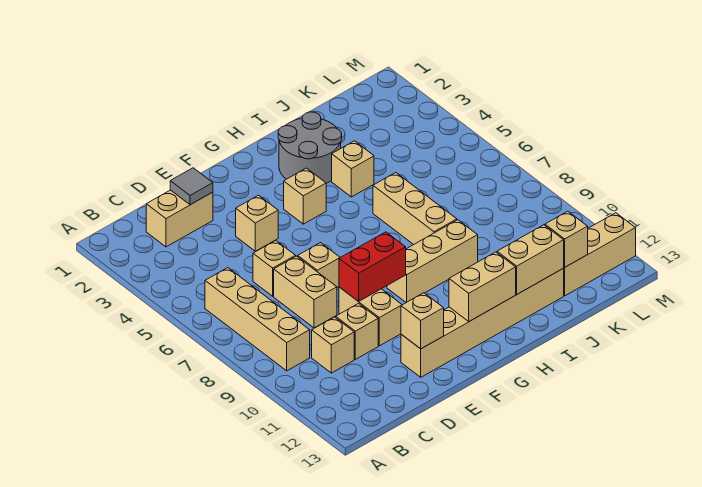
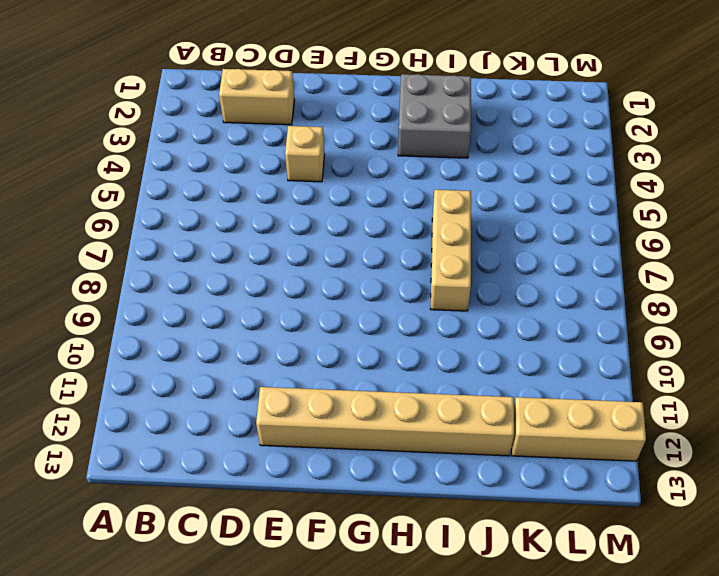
grey brick H2:I3 level 1 -> grey round brick H2:I3 level 1
none -> tan brick B6:B9 level 1
none -> tan brick C10 level 1
none -> tan brick D6 level 1

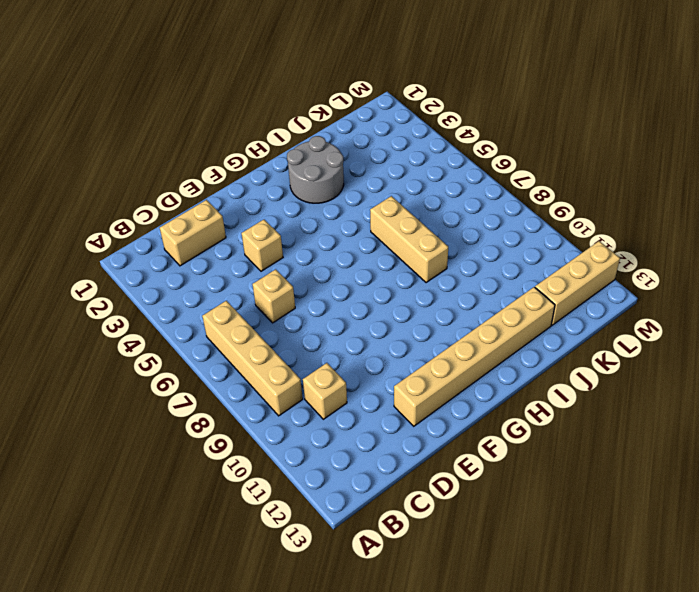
none -> tan brick D7:D8 level 1
none -> tan brick D10 level 1
none -> tan brick E7 level 1

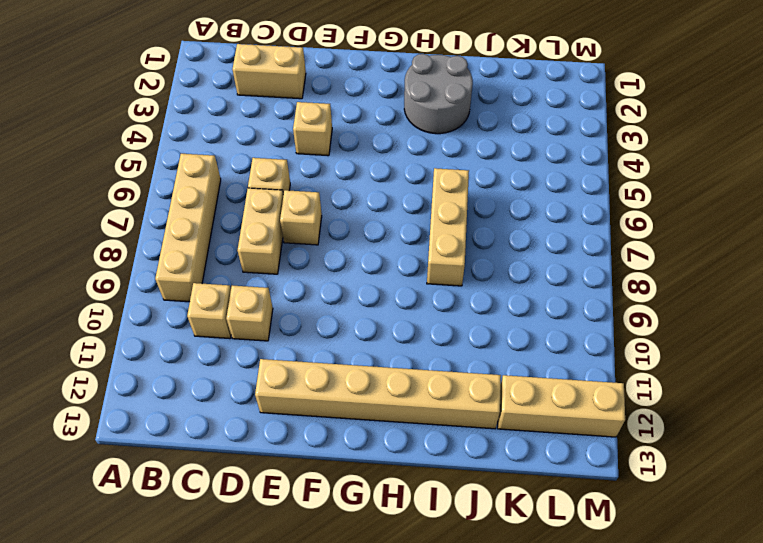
none -> tan brick E9:E10 level 1
none -> tan brick G4 level 1
none -> tan brick G9:I9 level 1

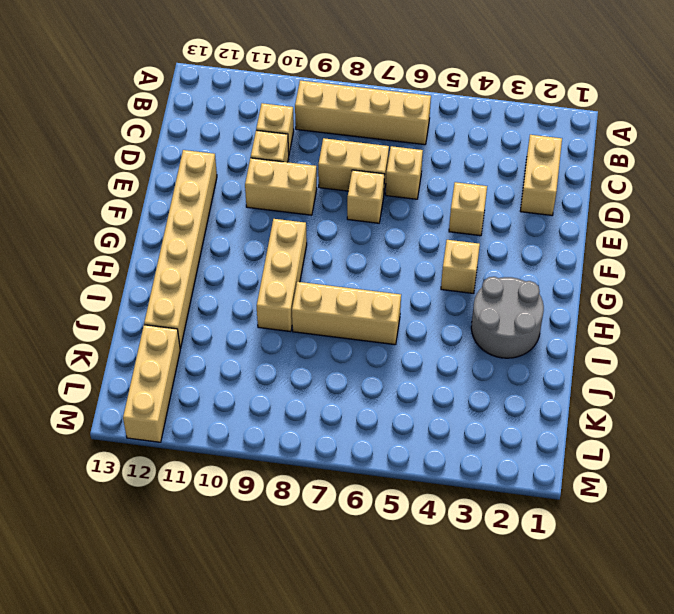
none -> tan brick I4 level 1
none -> grey tile D2 level 2
none -> red brick E9:F9 level 2

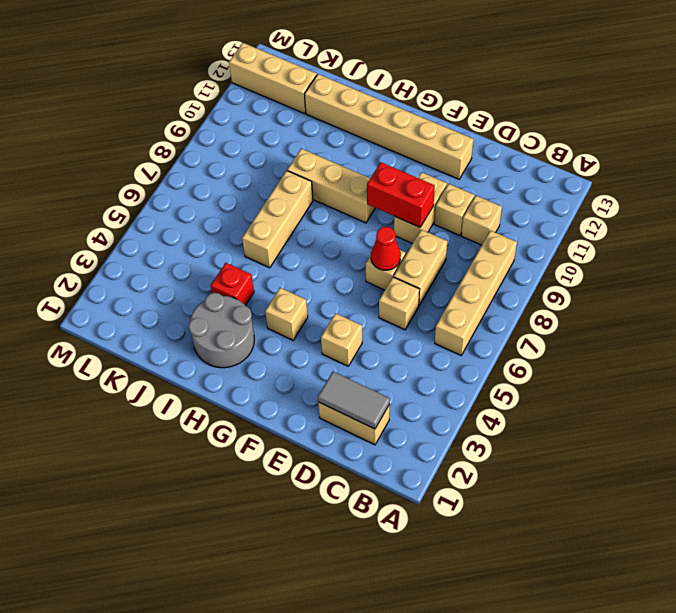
grey tile C2:D2 level 2 -> grey tile D2 level 2
red cone E7 level 2 -> none
red brick I4 level 1 -> tan brick I4 level 1
none -> tan brick E12 level 2
none -> tan brick G12:H12 level 2
none -> tan brick I12:J12 level 2

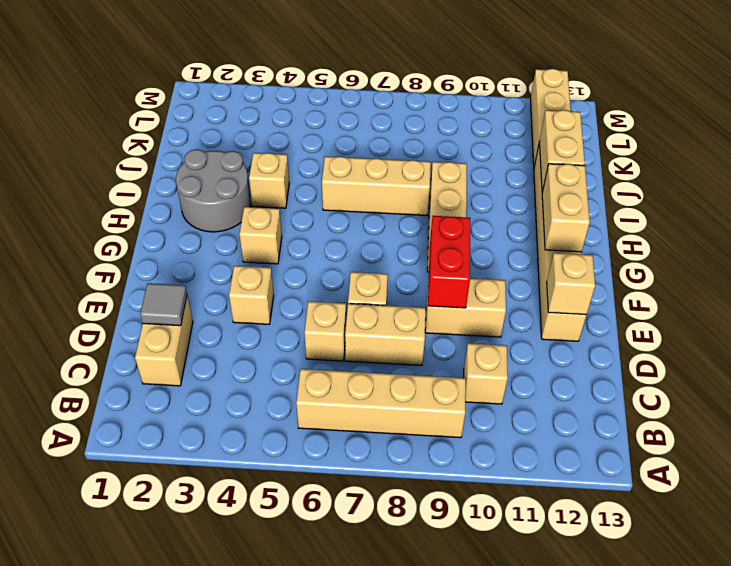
none -> tan brick D10 level 1
none -> tan brick K12 level 2

